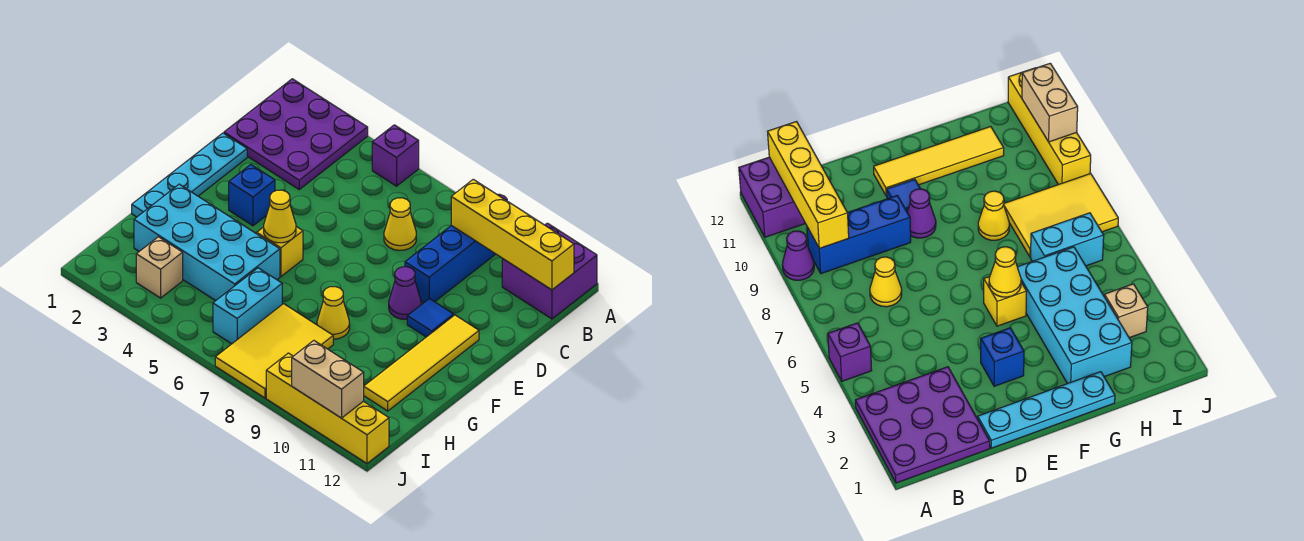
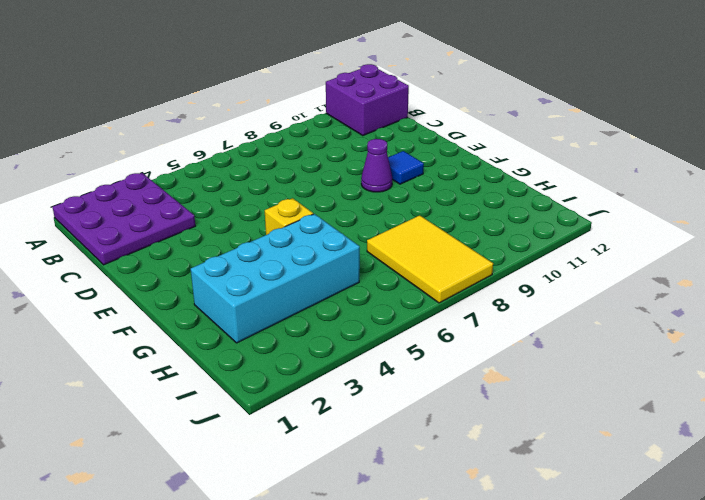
none -> purple brick A5 level 1
none -> purple cone A9 level 1
none -> blue brick B9:D9 level 1

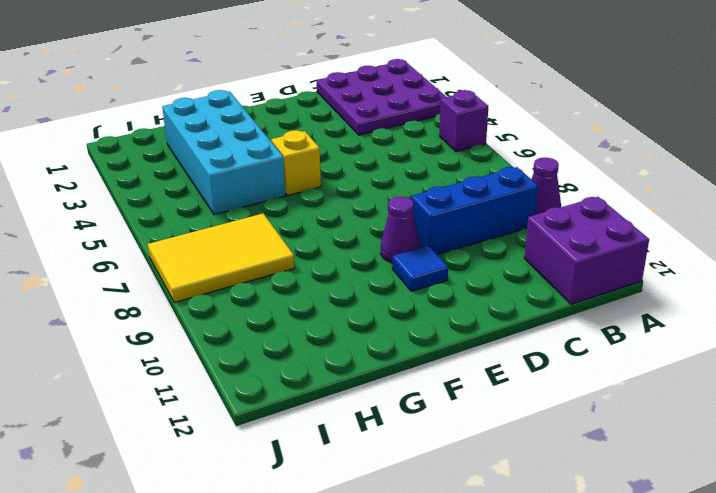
none -> yellow cone C7 level 1
none -> cyan plate D1:G1 level 1
none -> blue brick E3 level 1

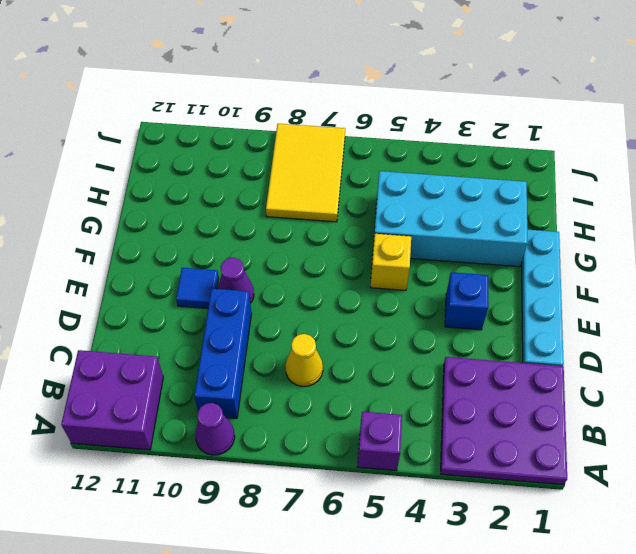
none -> yellow tile E11:H11 level 1
none -> yellow cone G8 level 1
none -> cyan brick H6:I6 level 1

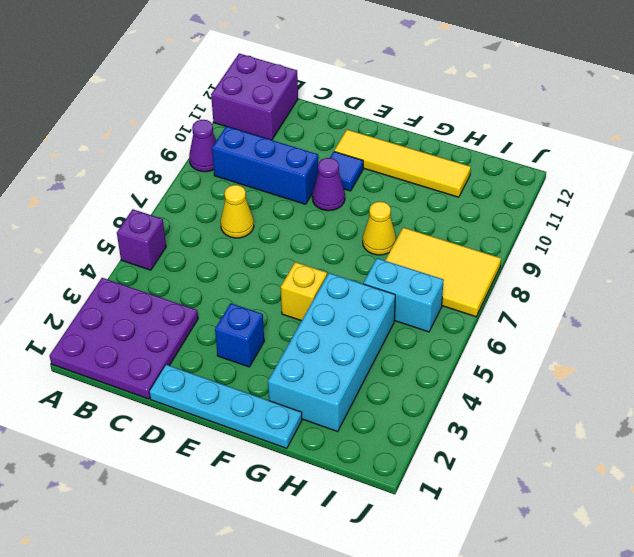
none -> tan brick I3 level 1
none -> yellow brick J9:J12 level 1
none -> yellow brick B9:B12 level 2

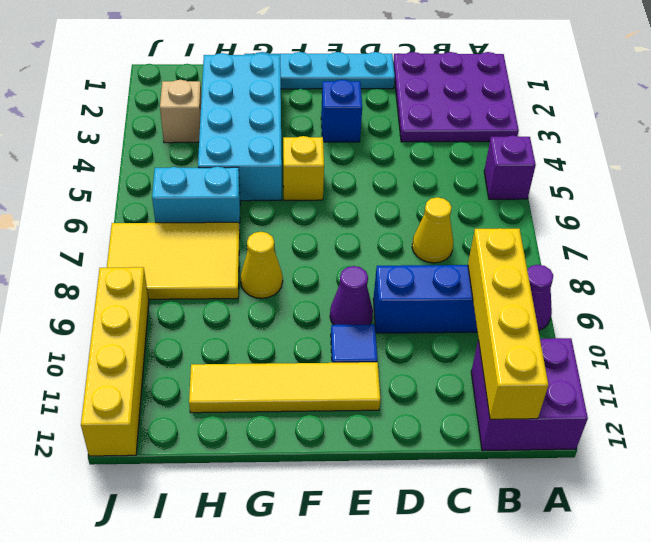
none -> yellow cone F5 level 2
none -> tan brick J10:J11 level 2

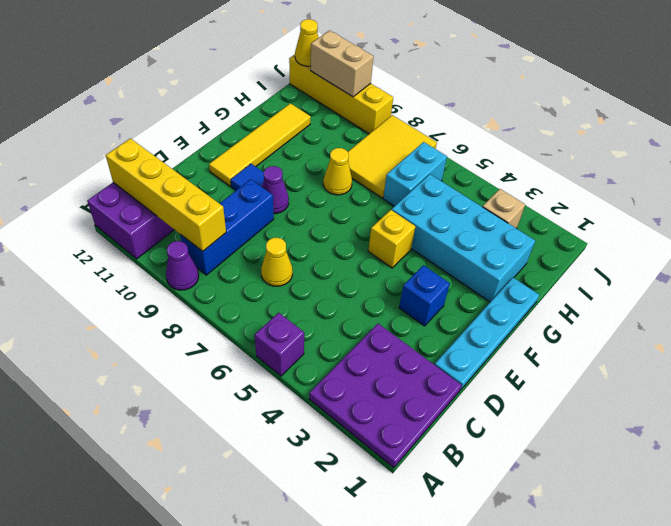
yellow cone J12 level 2 -> yellow cone F5 level 2

